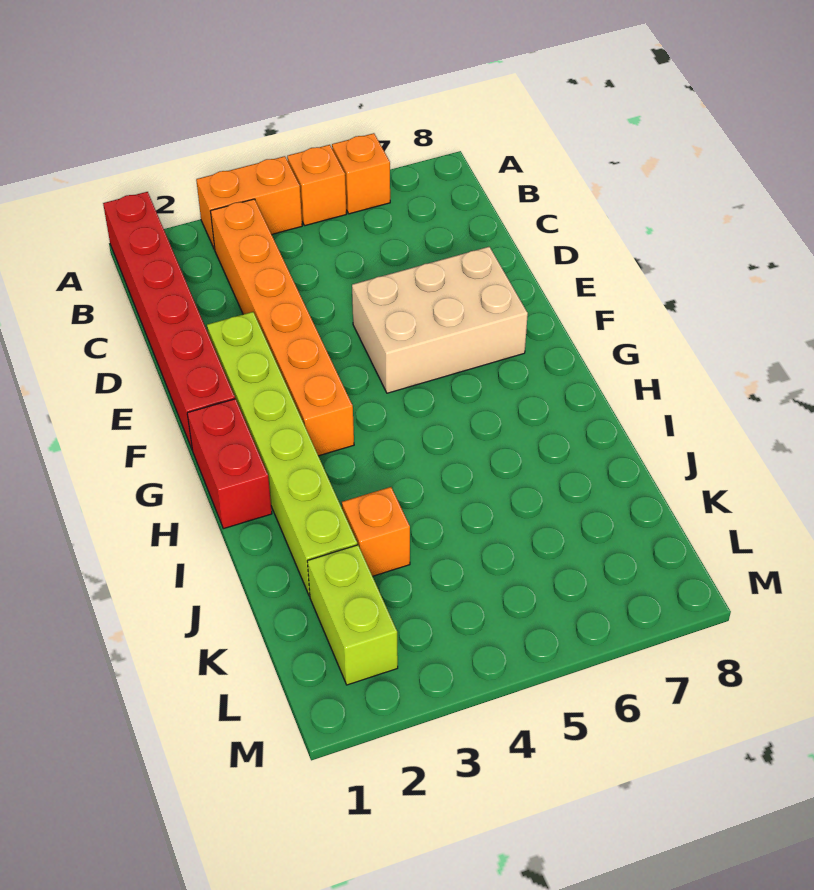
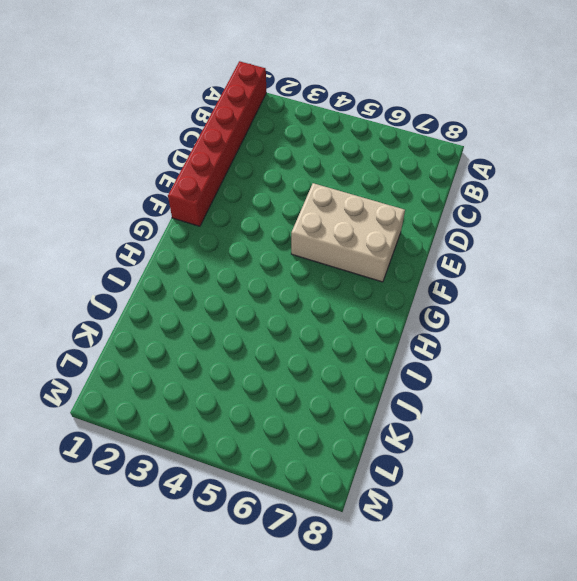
none -> orange brick A3:A4 level 1
none -> orange brick A5 level 1

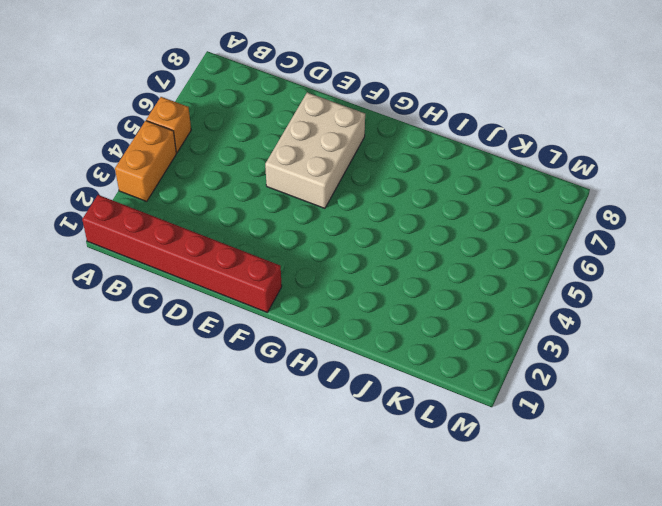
none -> orange brick A6 level 1
none -> orange brick B3:G3 level 1

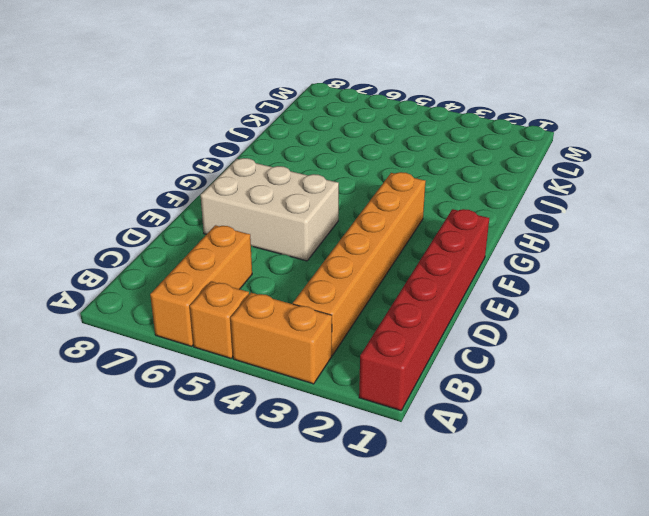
orange brick A6:C6 level 1 -> orange brick A6 level 1
none -> lime brick E2:J2 level 1
none -> red brick G1:H1 level 1

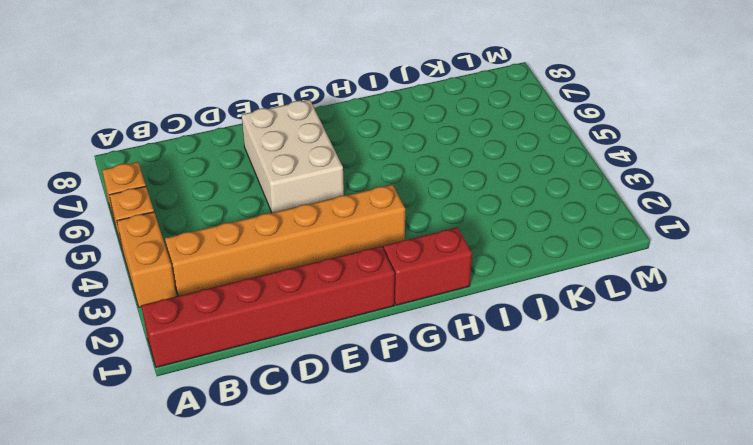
none -> lime brick E2:J2 level 1
none -> orange brick J3 level 1

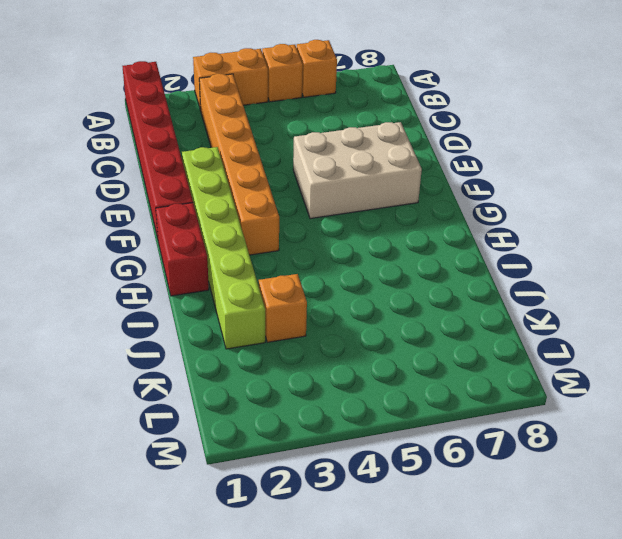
none -> lime brick K2:L2 level 1

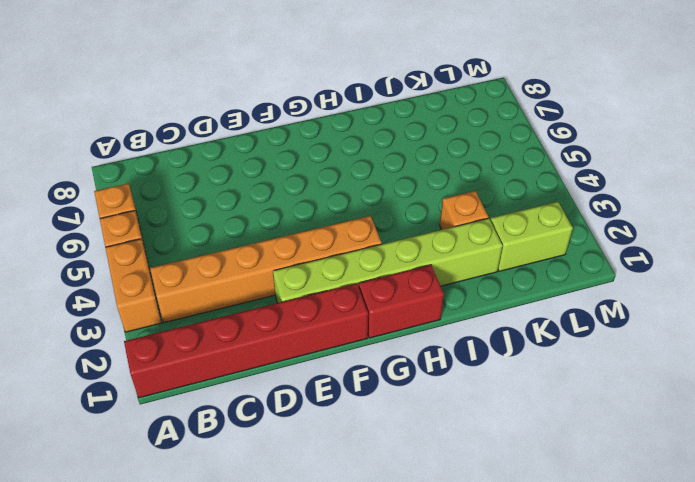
none -> tan brick E5:F7 level 1

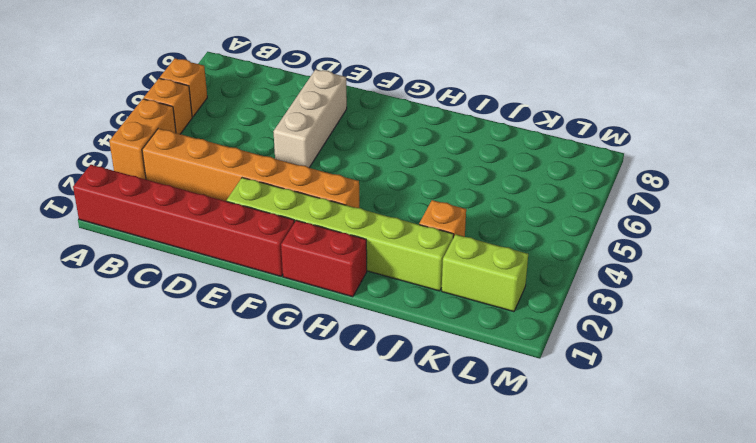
tan brick E5:E7 level 1 -> tan brick E5:F7 level 1

